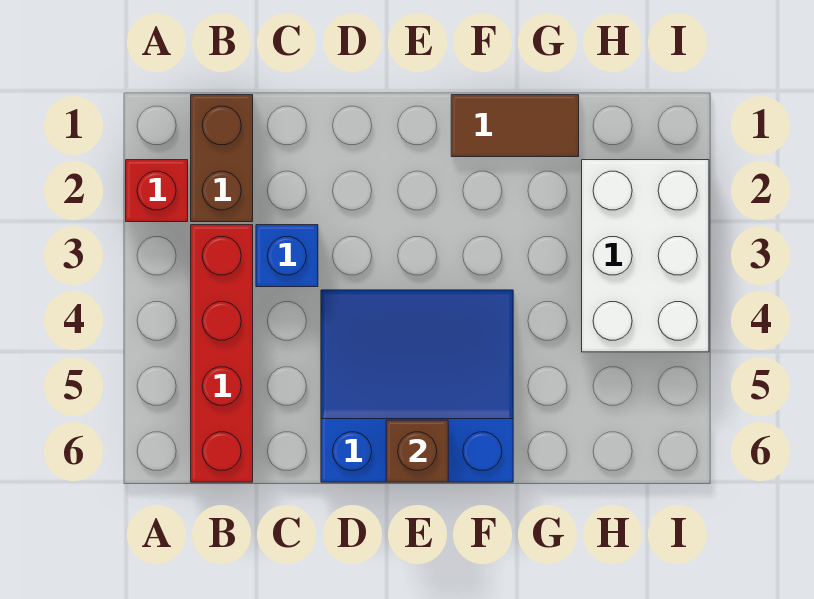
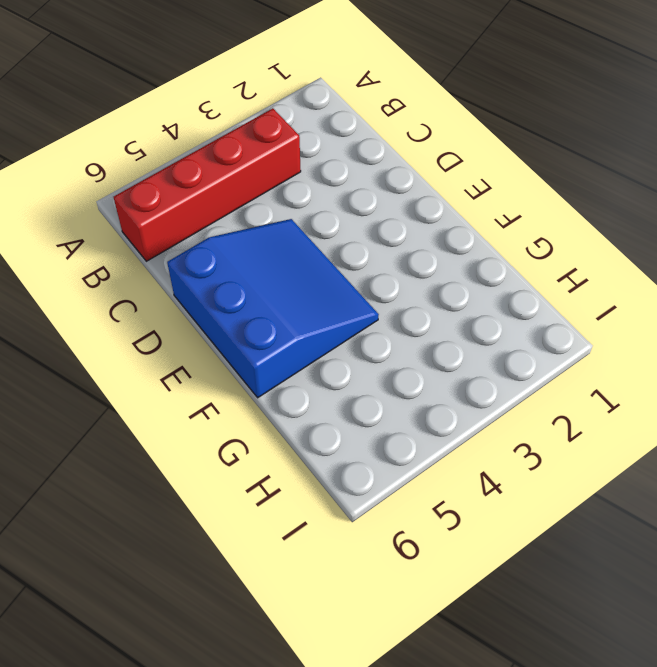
none -> red brick A2 level 1
none -> brown brick B1:B2 level 1

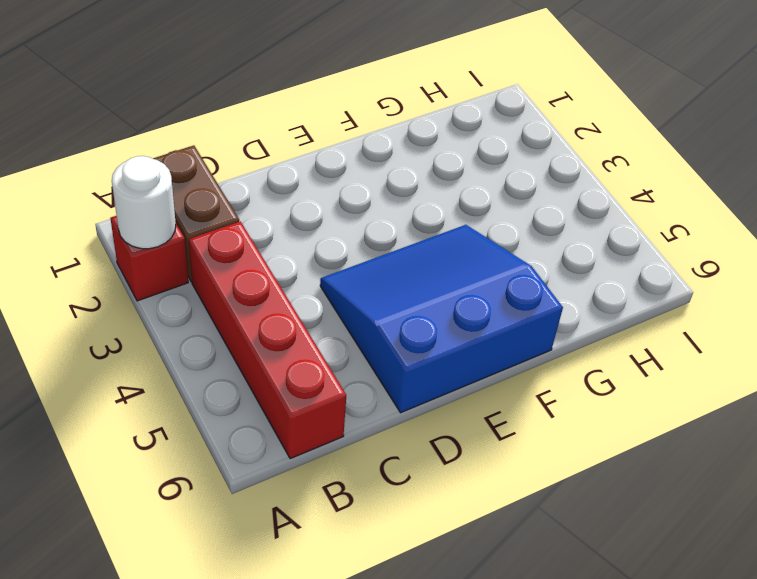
white round brick A2 level 2 -> none
none -> blue brick C3 level 1
none -> brown tile F1:G1 level 1

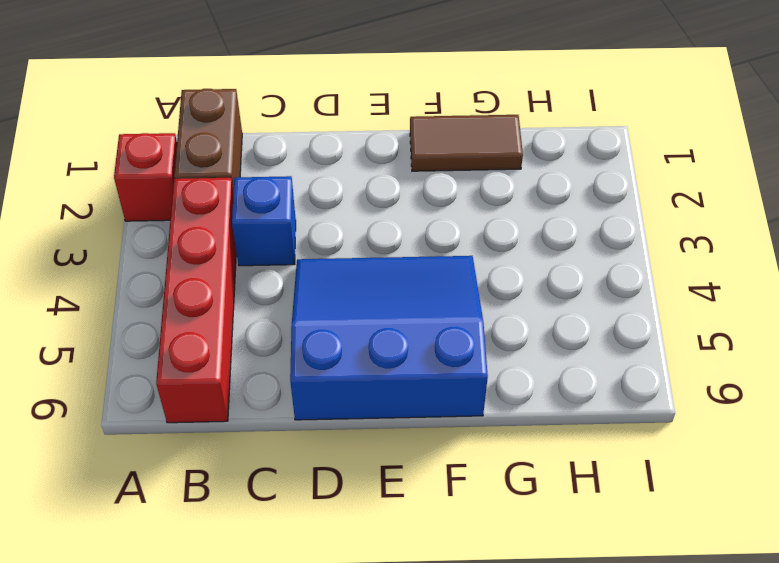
none -> white brick H2:I4 level 1
none -> brown brick E6 level 2

